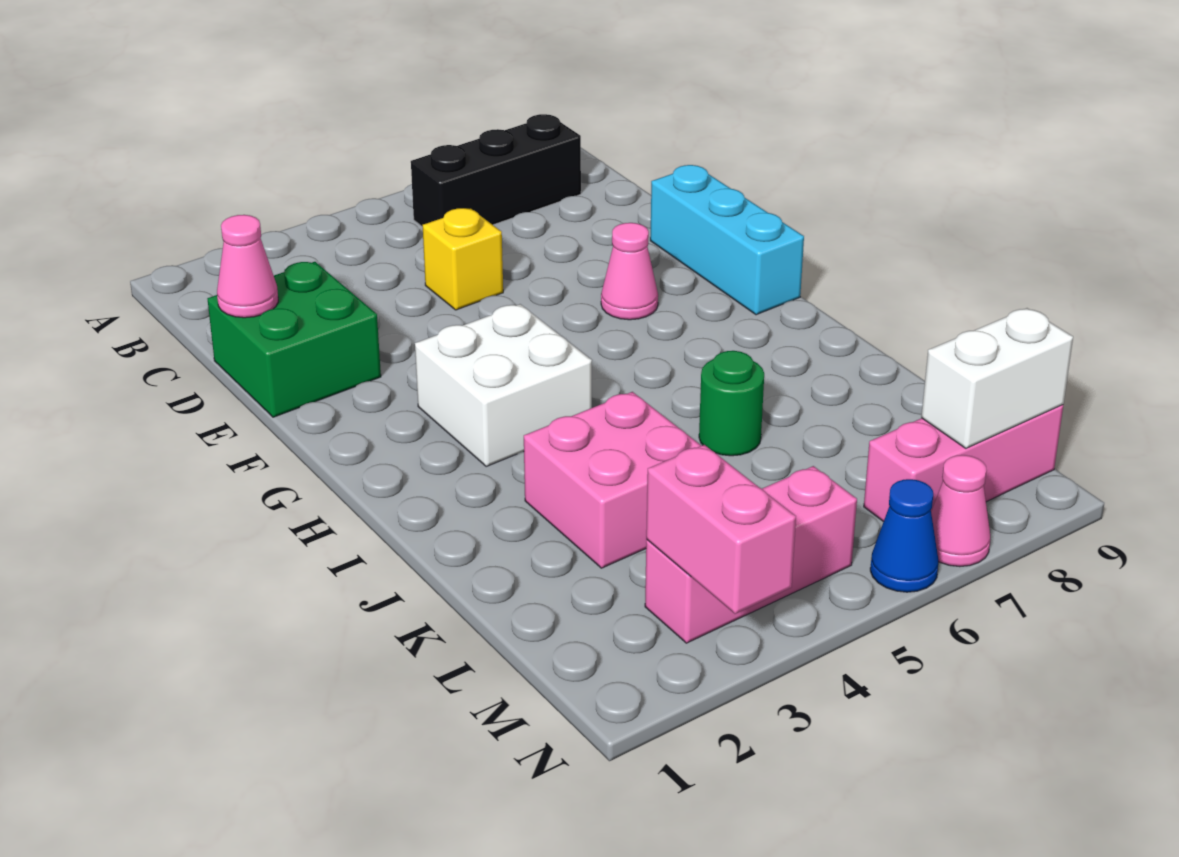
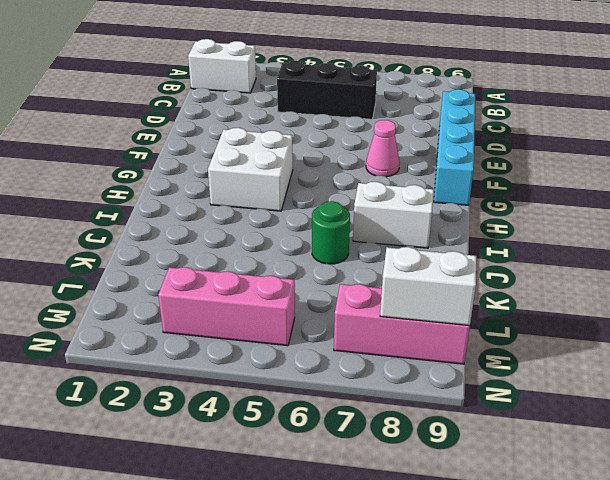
white brick B1:B2 level 1 -> none
black brick C4:C6 level 1 -> black brick B6:B8 level 1
cyan brick D9:G9 level 1 -> cyan brick E9:G9 level 1
white brick I7:I8 level 1 -> none
none -> green brick D1:E2 level 1
none -> yellow brick D5 level 1
none -> pink brick J3:K4 level 1

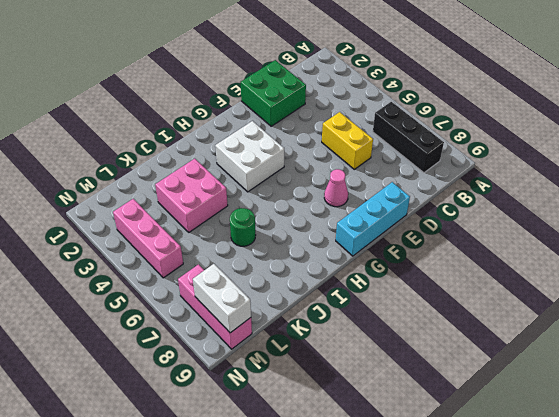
yellow brick D5:D6 level 1 -> yellow brick D5 level 1
none -> blue cone N6 level 1
none -> pink cone N7 level 1
none -> pink cone D1 level 2

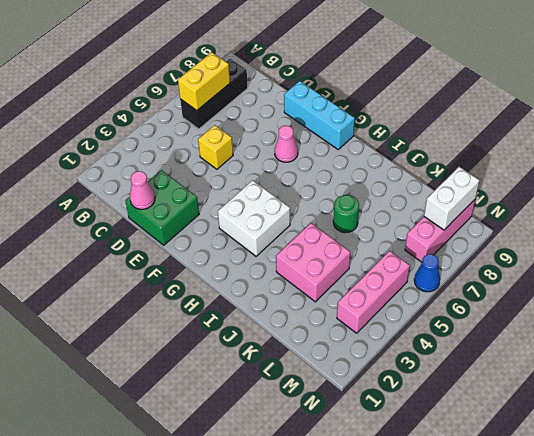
yellow brick B6:B7 level 2 -> none
none -> pink cone N7 level 1
none -> pink brick M3:N3 level 2

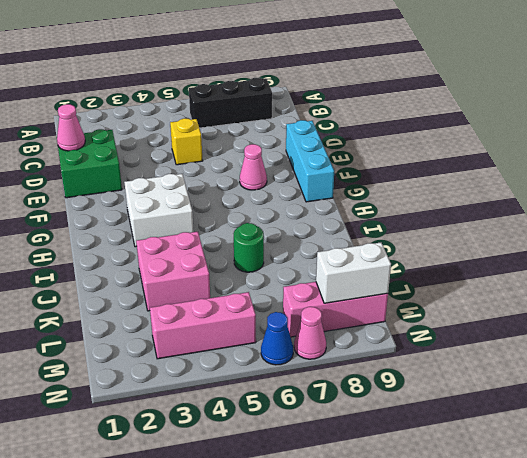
none -> pink brick M3:N3 level 2

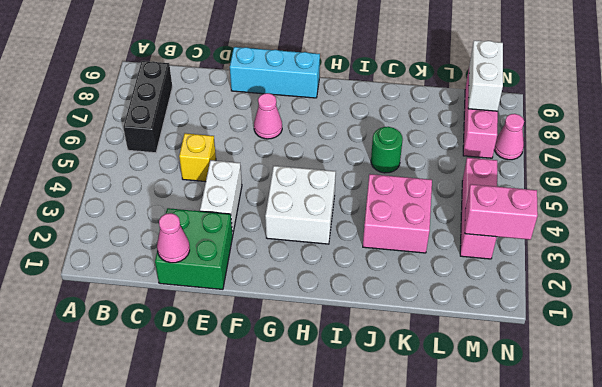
white brick E3:E4 level 1 -> none
none -> blue cone N6 level 1

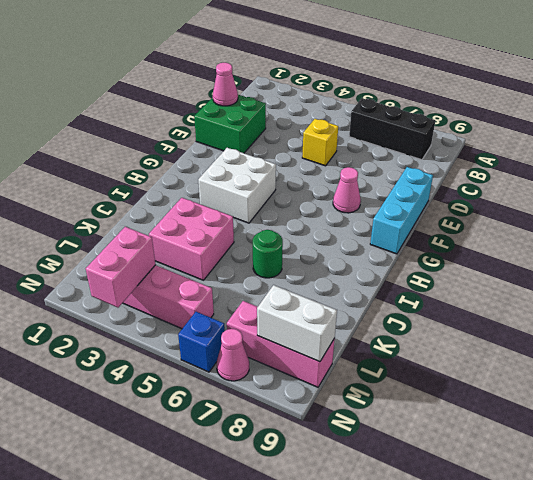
blue brick N6 level 1 -> blue cone N6 level 1

